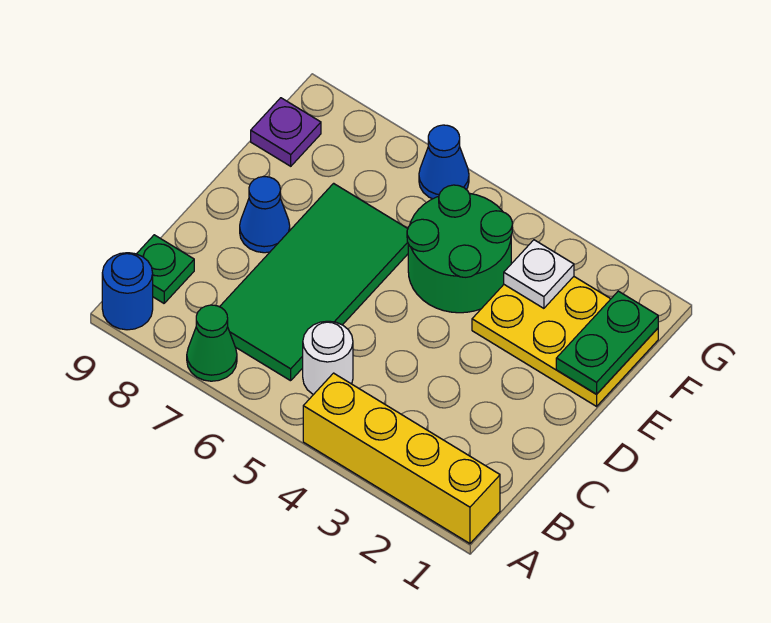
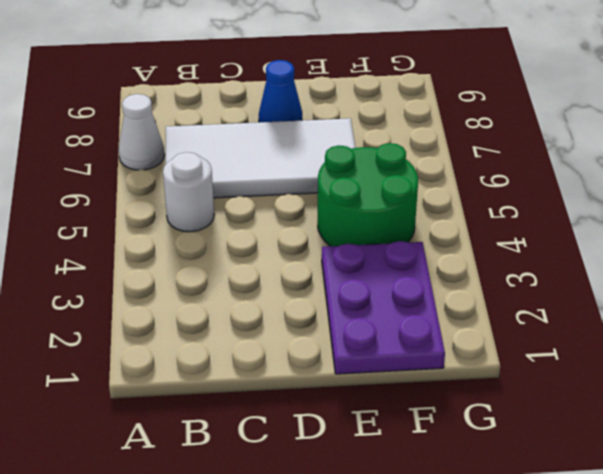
white cone A7 level 1 -> green cone A7 level 1
white tile B6:E7 level 1 -> green tile B6:E7 level 1
purple plate E1:F3 level 1 -> yellow plate E1:F3 level 1
none -> yellow brick A1:A4 level 1
none -> blue round brick A9 level 1
none -> green plate B9 level 1

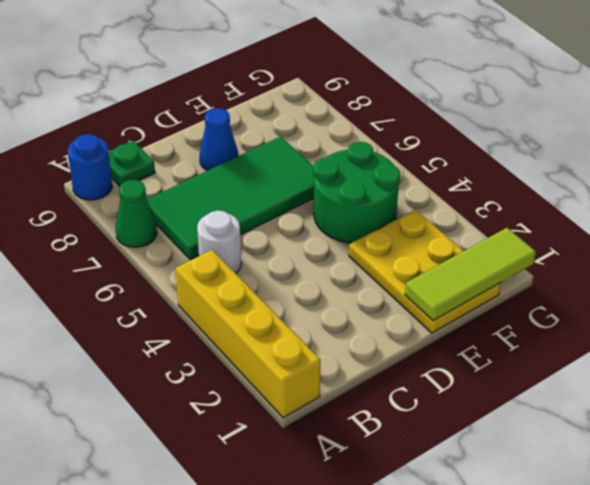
lime tile E1:G1 level 2 -> green plate E1:F1 level 2
none -> purple plate F9 level 1
none -> blue cone G6 level 1
none -> white plate F3 level 2

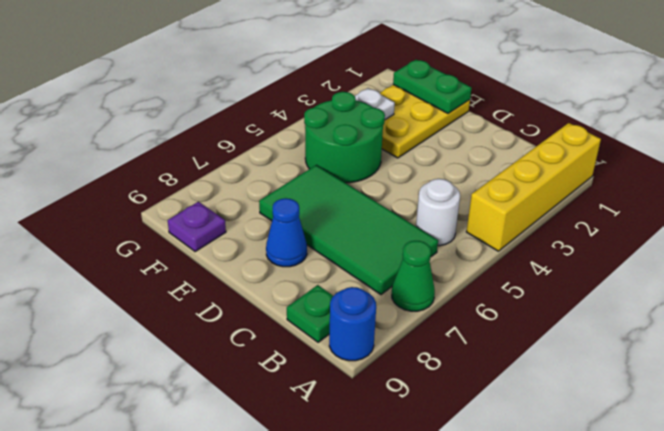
none -> blue cone G6 level 1

